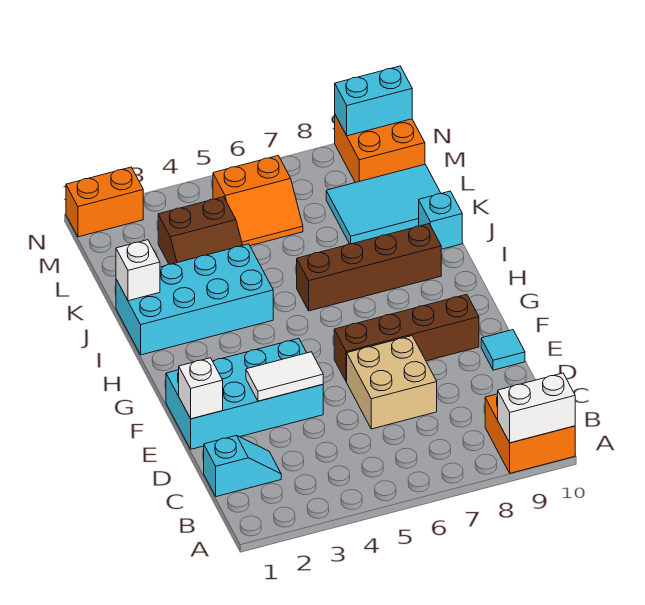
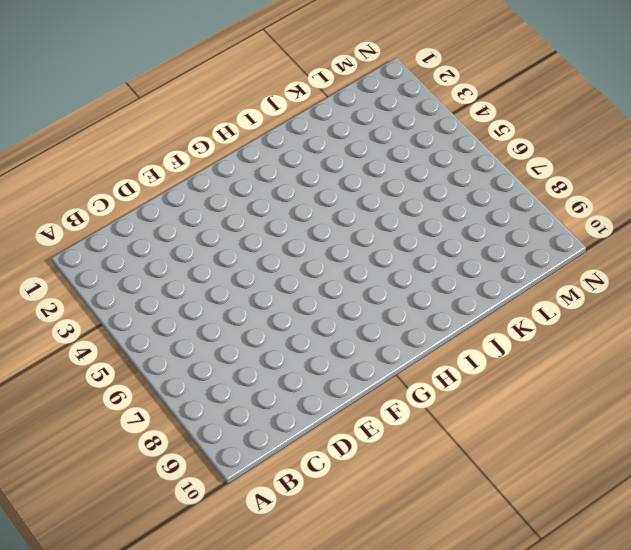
none -> orange brick A9:B10 level 1
none -> cyan slope C1:C2 level 1 top 1
none -> tan brick D6:E7 level 1

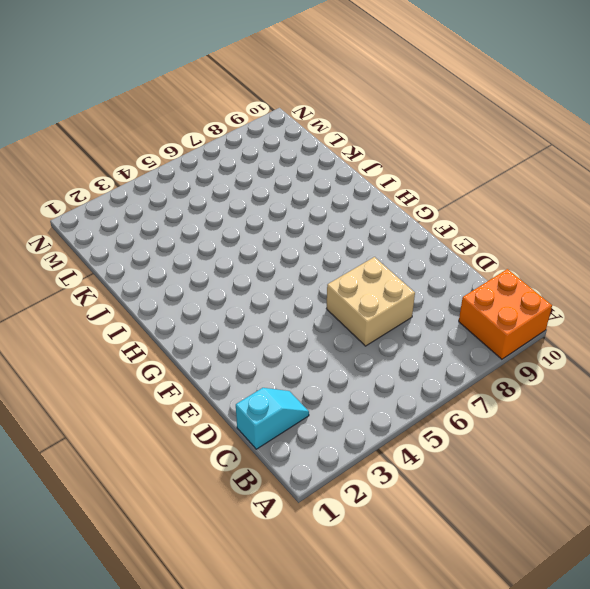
none -> cyan brick E1:F4 level 1
none -> cyan tile E10 level 1
none -> brown brick F6:F9 level 1

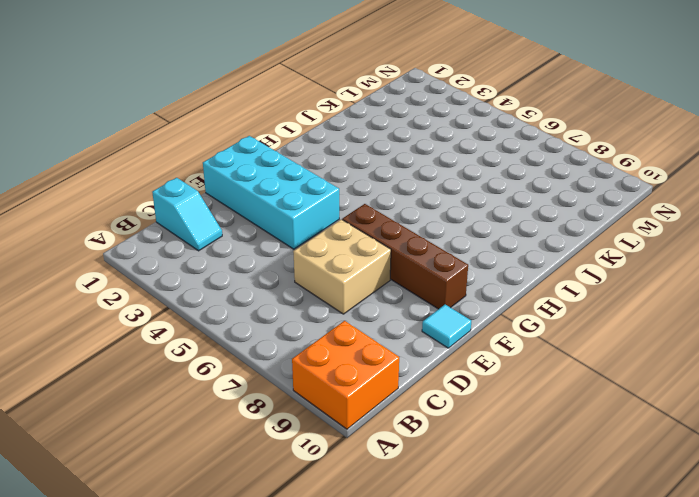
none -> cyan brick I1:J4 level 1
none -> brown brick I6:I9 level 1
none -> cyan brick J10 level 1

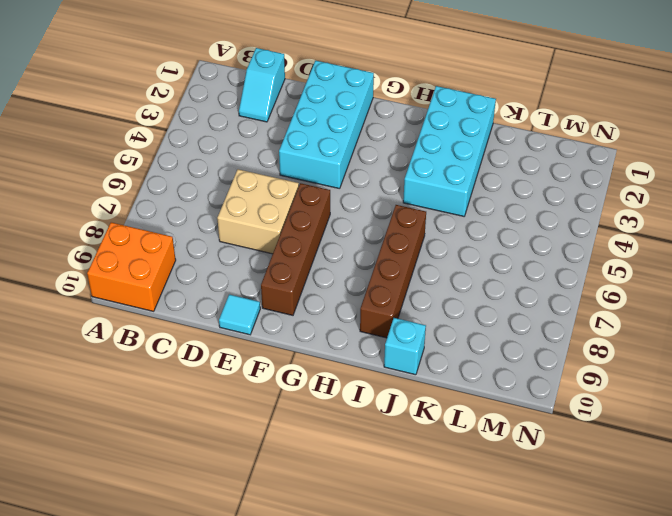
none -> brown slope K3:L4 level 1 top L
none -> cyan tile K8:L10 level 1
none -> orange slope L5:M6 level 1 top M

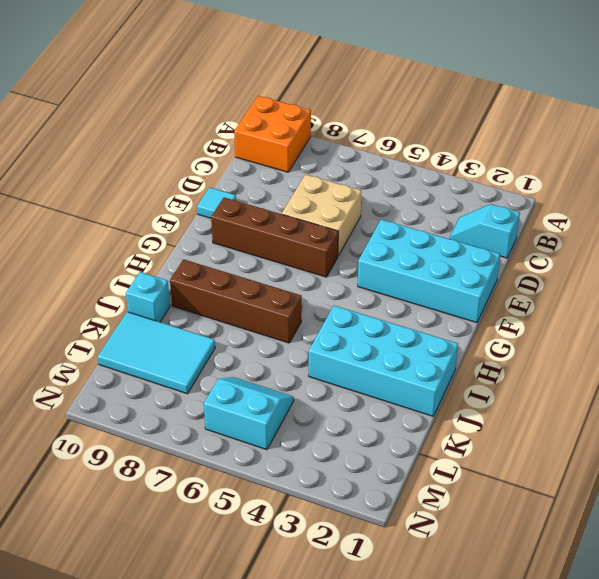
cyan slope L5:M6 level 1 top M -> orange slope L5:M6 level 1 top M
none -> brown slope K3:L4 level 1 top L
none -> orange brick M9:N10 level 1
none -> orange brick N1:N2 level 1

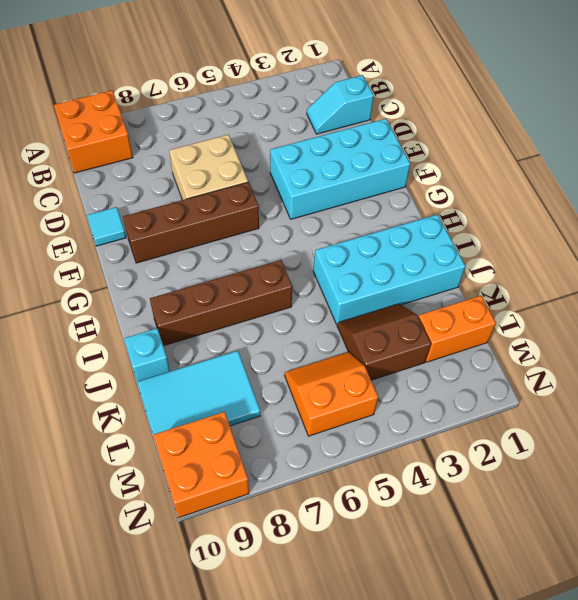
orange brick L1:L2 level 1 -> orange brick N1:N2 level 1
none -> white brick A9:A10 level 2
none -> white brick E1 level 2
none -> white tile E3:E4 level 2

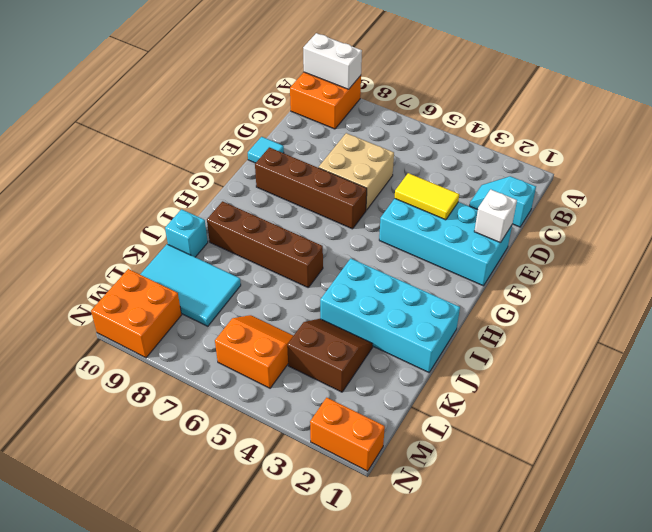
yellow tile E3:E4 level 2 -> white tile E3:E4 level 2
none -> white brick J1 level 2
none -> cyan brick N9:N10 level 2

